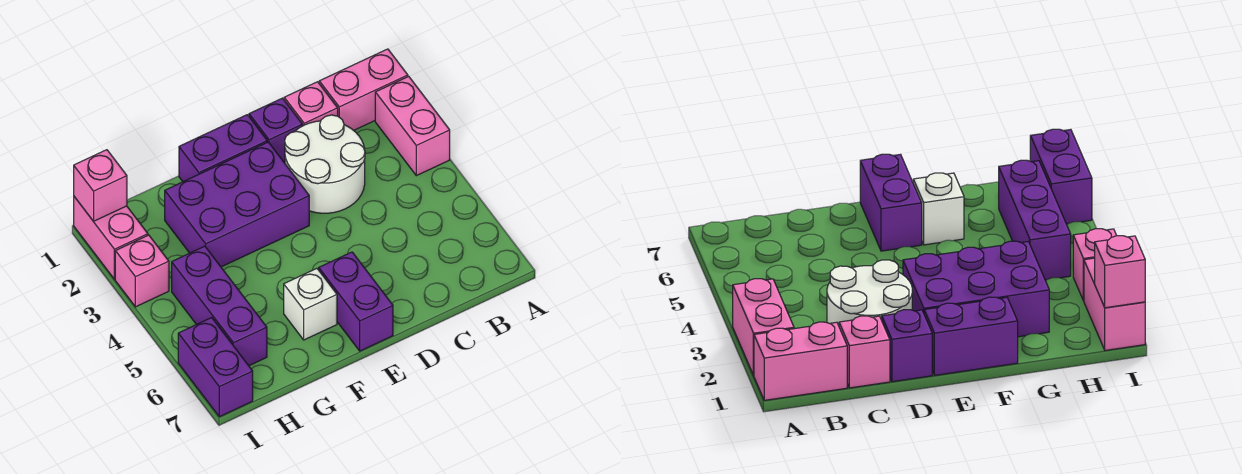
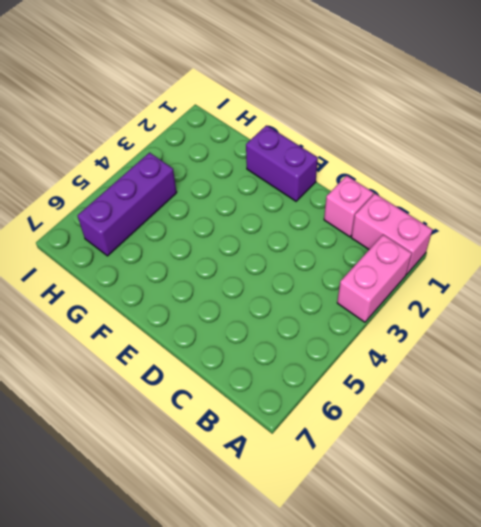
none -> white round brick C2:D3 level 1
none -> purple brick D1 level 1
none -> purple brick E2:G3 level 1

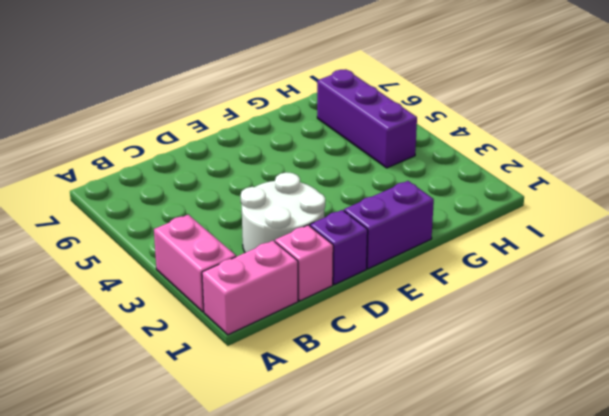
none -> purple brick E2:G3 level 1
none -> purple brick E6:E7 level 1
none -> white brick F6 level 1

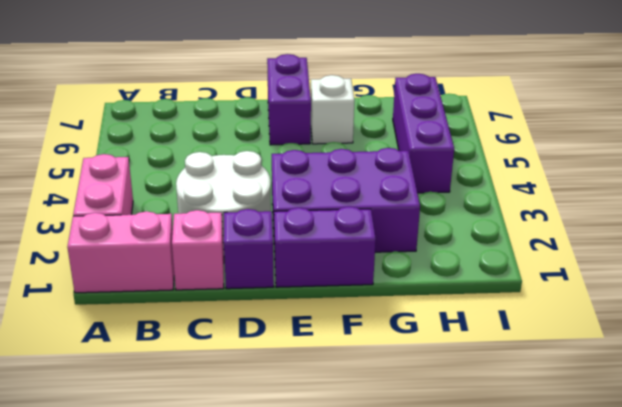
none -> pink brick I1:I2 level 1
none -> pink brick I3 level 1
none -> purple brick I6:I7 level 1

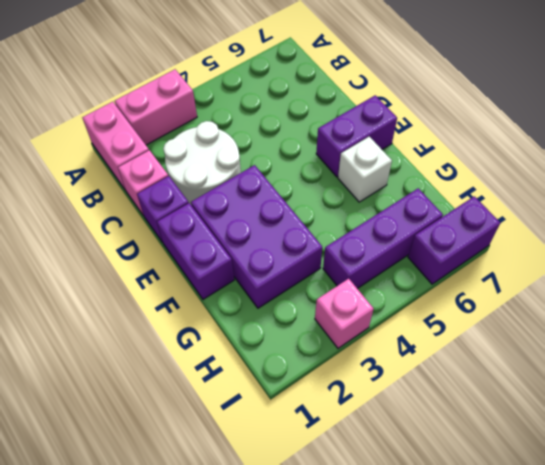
none -> pink brick I1:I2 level 1
none -> pink brick I1 level 2

